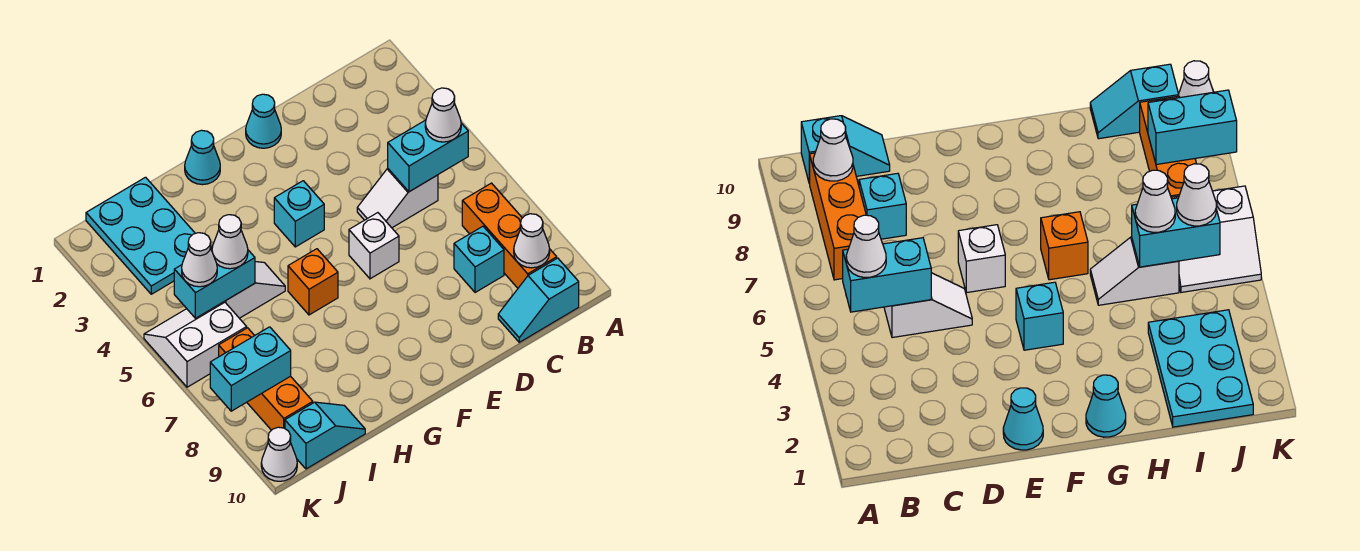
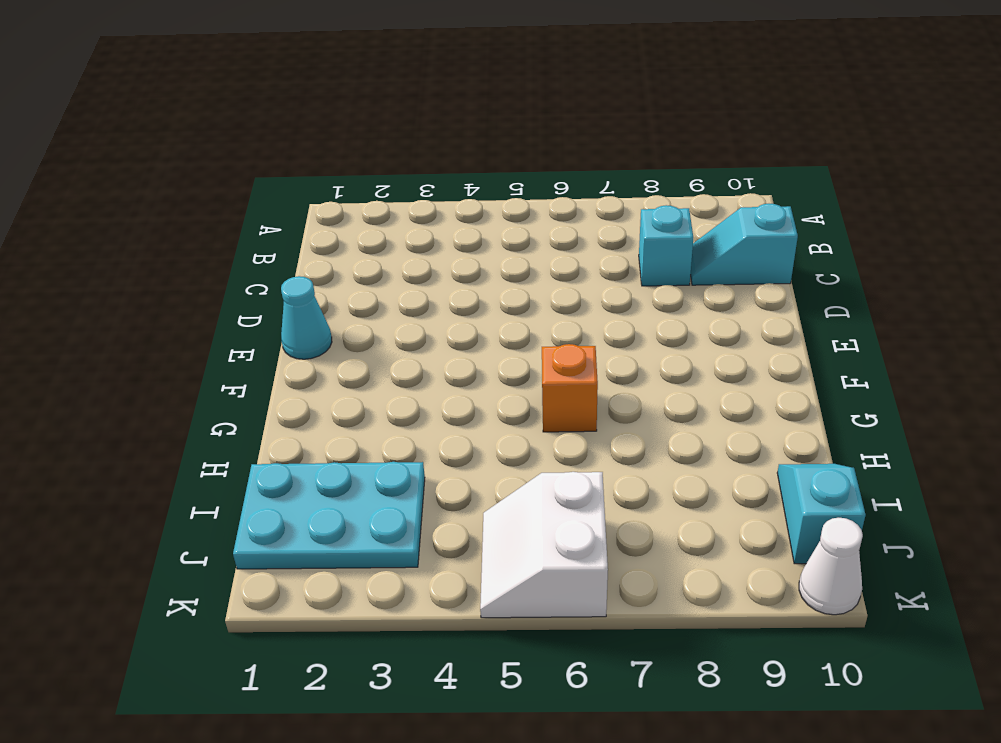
cyan slope C9:C10 level 1 top 10 -> cyan slope B10:C10 level 1 top B
none -> orange brick B7:B9 level 1
none -> white slope C5:D5 level 1 top C
none -> white brick E6 level 1

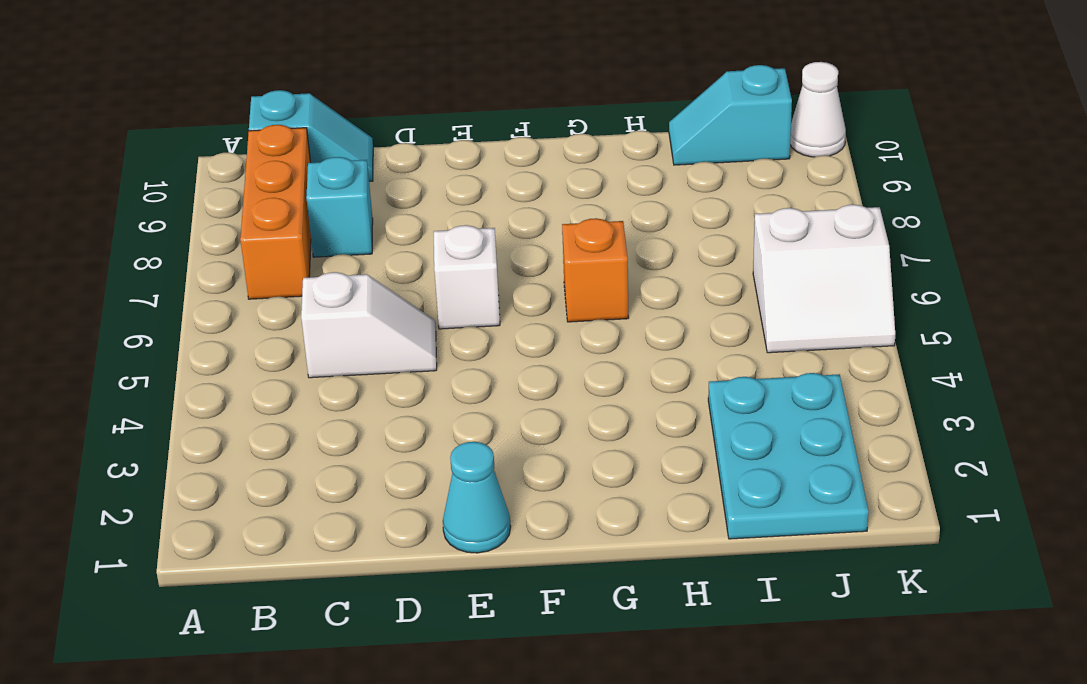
none -> cyan brick F4 level 1
none -> cyan cone G1 level 1
none -> white slope H5:I5 level 1 top I

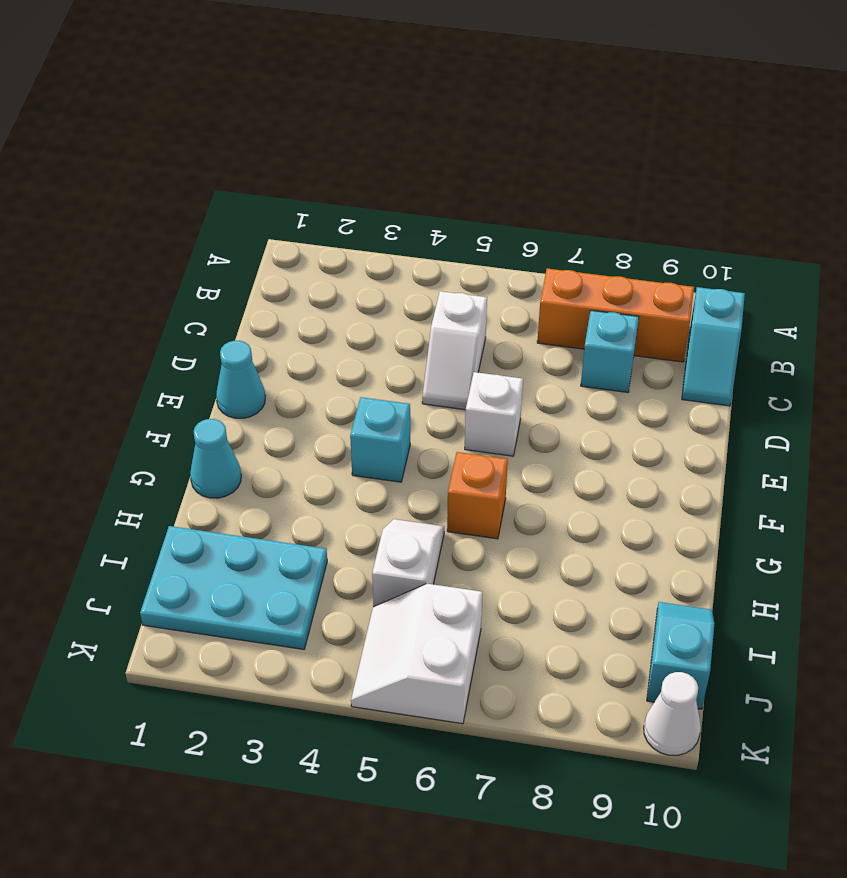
none -> orange brick J7:J9 level 1
none -> cyan brick B5:C5 level 2
none -> white cone B9 level 2

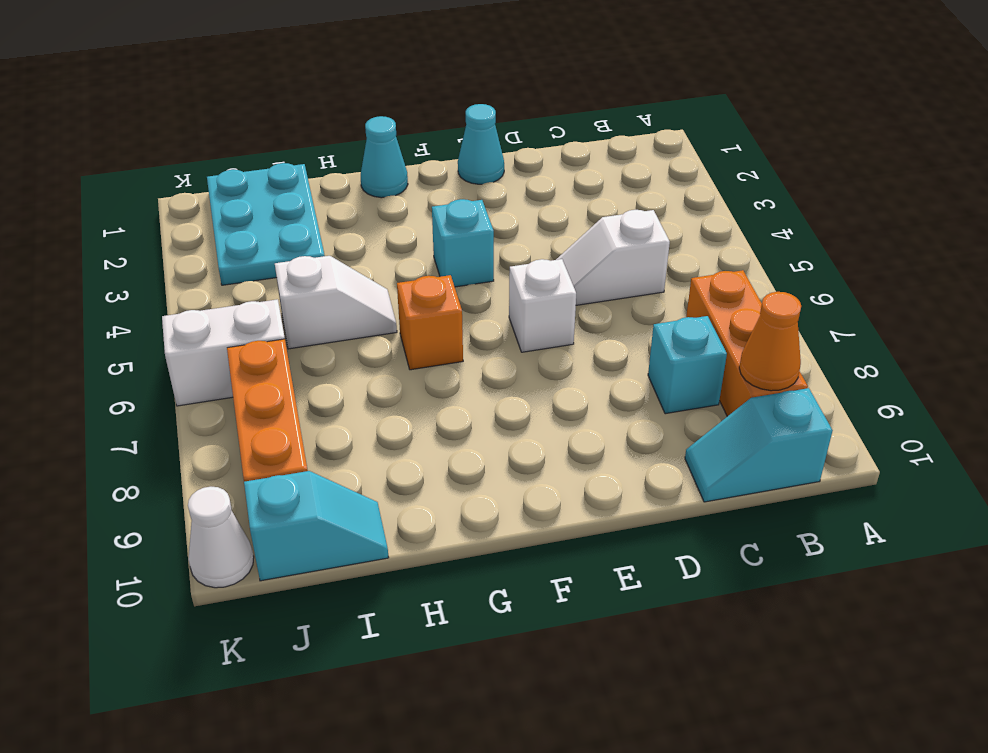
orange cone B9 level 2 -> white cone B9 level 2
none -> cyan brick B5:C5 level 2
none -> cyan brick I5:J5 level 2
none -> cyan brick J8:K8 level 2

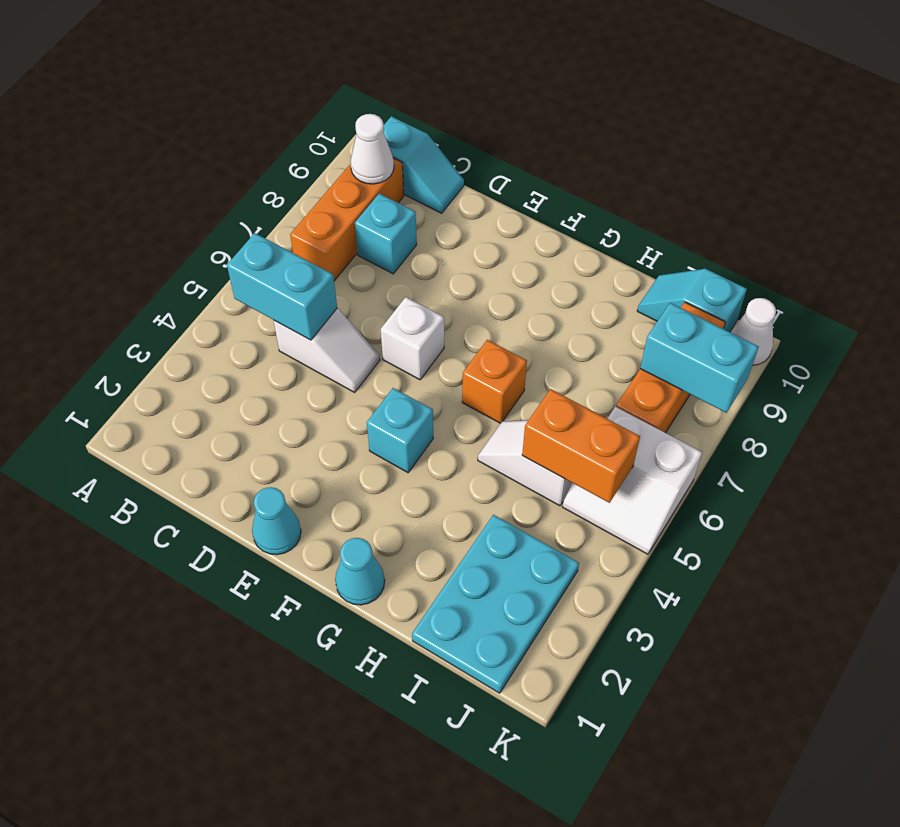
orange brick I5:J5 level 2 -> cyan brick I5:J5 level 2
none -> white cone B5 level 3
none -> white cone I5 level 3
none -> white cone J5 level 3

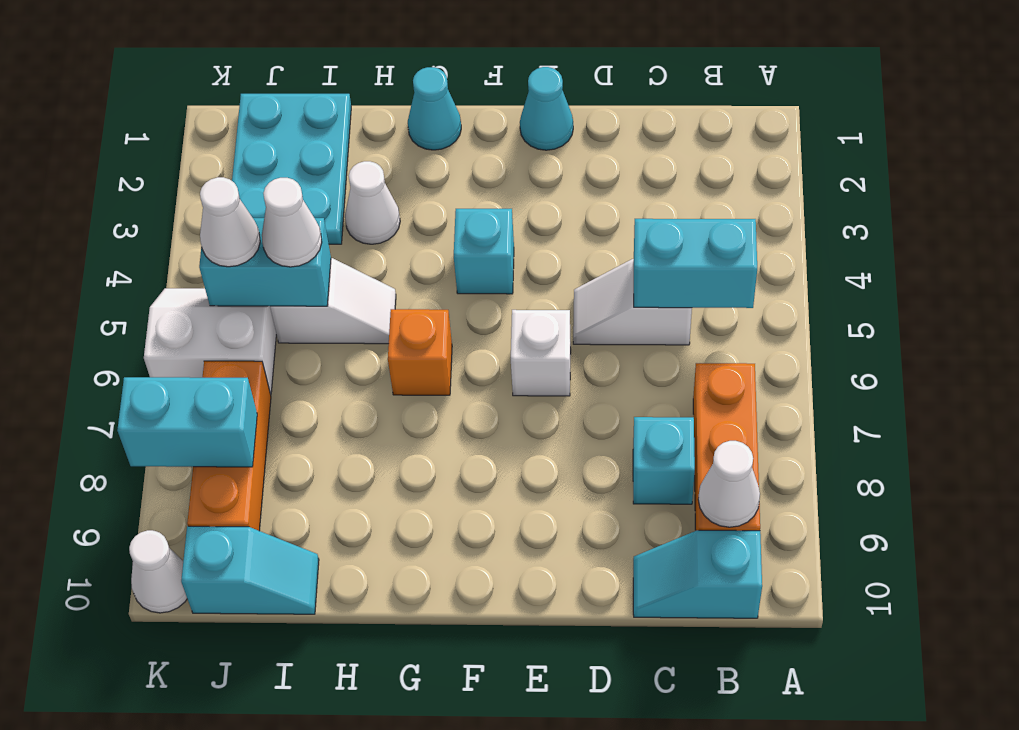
white cone H3 level 1 -> white cone B5 level 3

